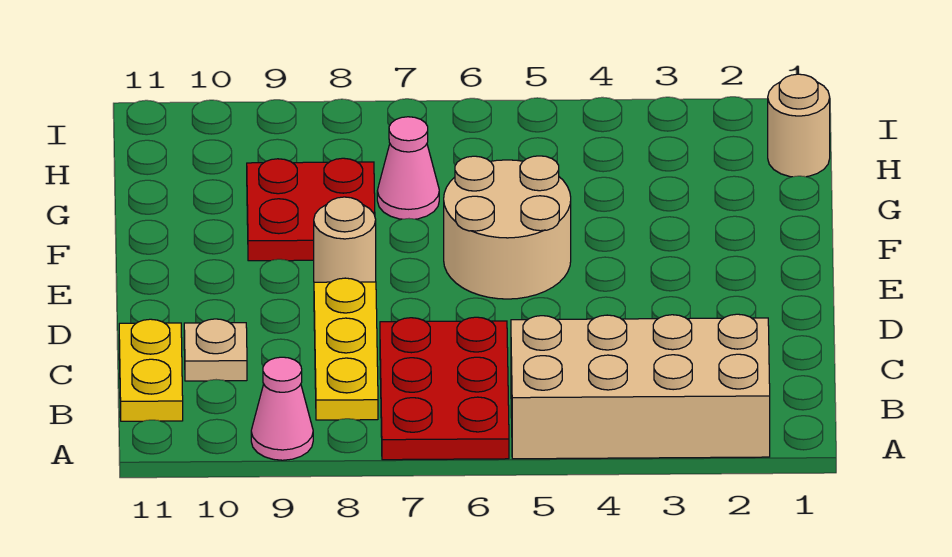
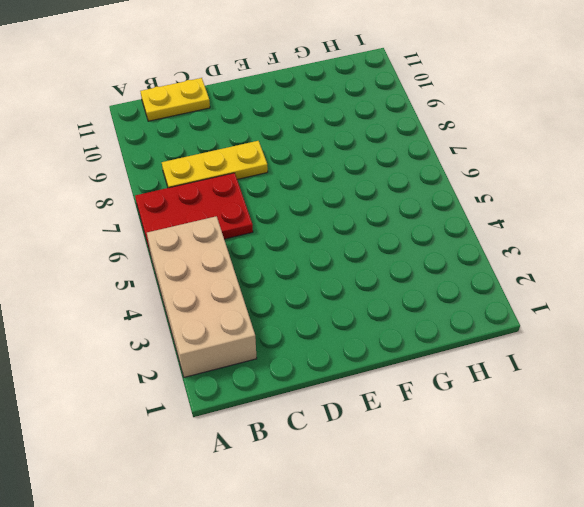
none -> pink cone A9 level 1
none -> tan plate C10 level 1

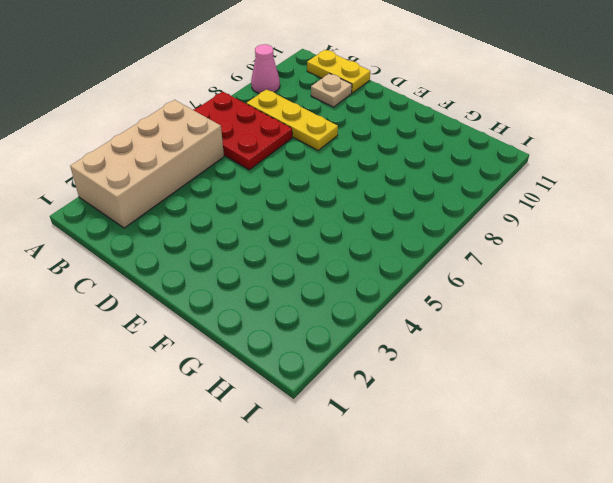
none -> tan round brick E5:F6 level 1
none -> tan round brick E8 level 1

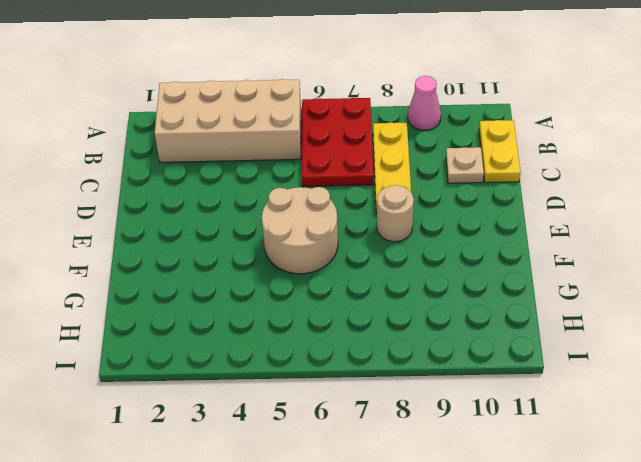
none -> red plate F8:G9 level 1
none -> pink cone G7 level 1

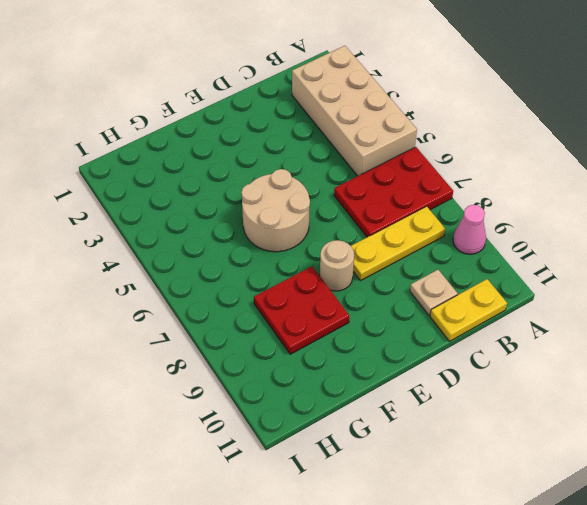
none -> pink cone G7 level 1
none -> tan round brick H1 level 1

